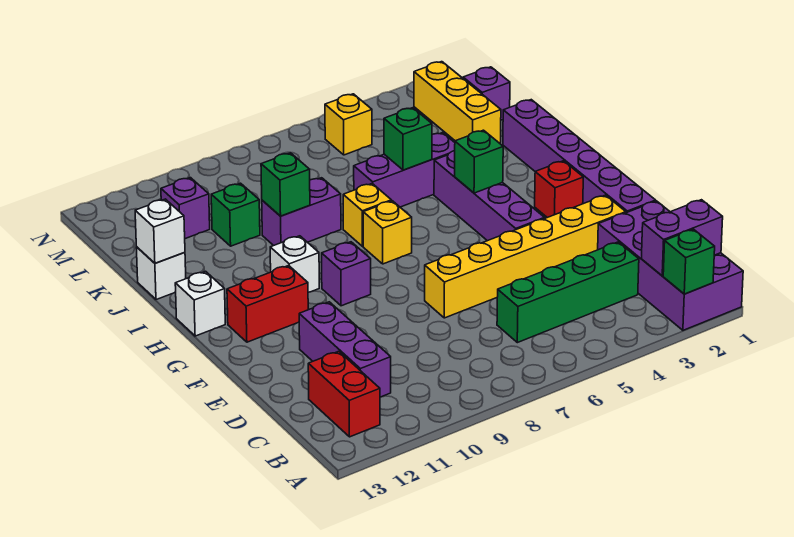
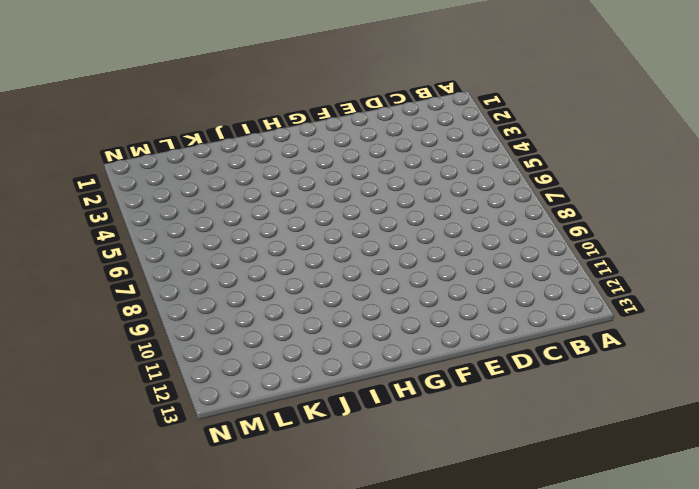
none -> purple brick A1:D2 level 1
none -> red brick B12:C12 level 1
none -> green brick C3:C6 level 1

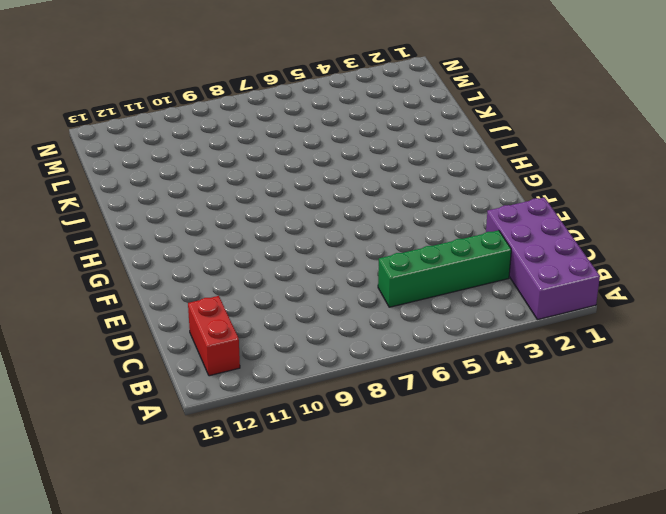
none -> purple brick C11:E11 level 1
none -> purple brick E1:J1 level 1
none -> yellow brick E2:E7 level 1

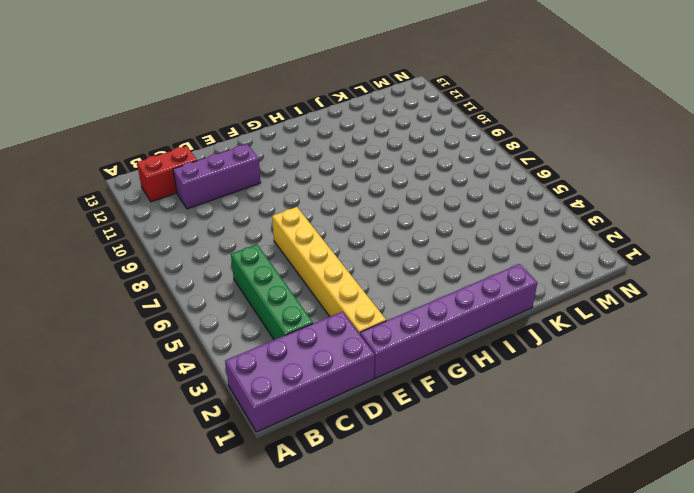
none -> purple brick F4:I4 level 1
none -> red brick G2 level 1
none -> purple brick G9 level 1

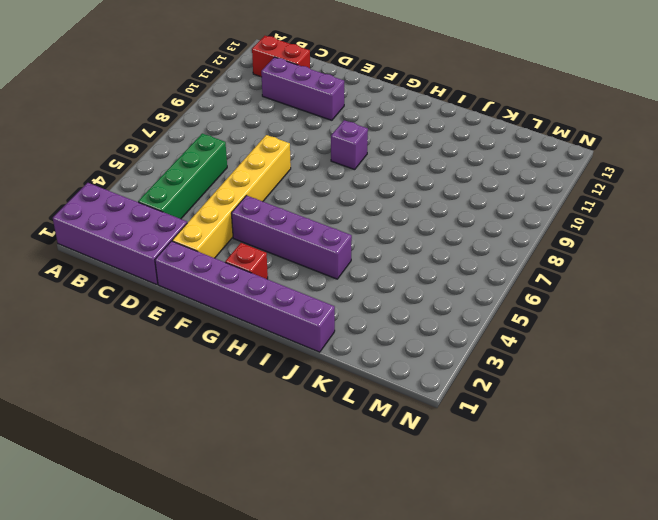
none -> red brick G11:G12 level 1
none -> yellow brick H7 level 1
none -> white brick H10 level 1

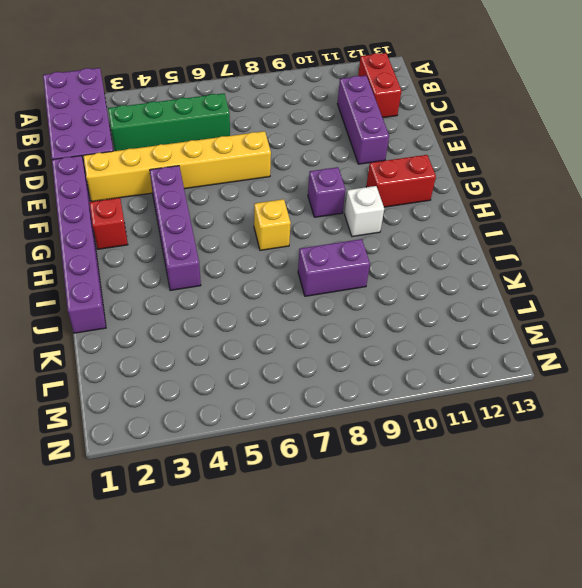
none -> white brick H13 level 1
none -> yellow brick I7 level 1
none -> purple brick J4:J6 level 1

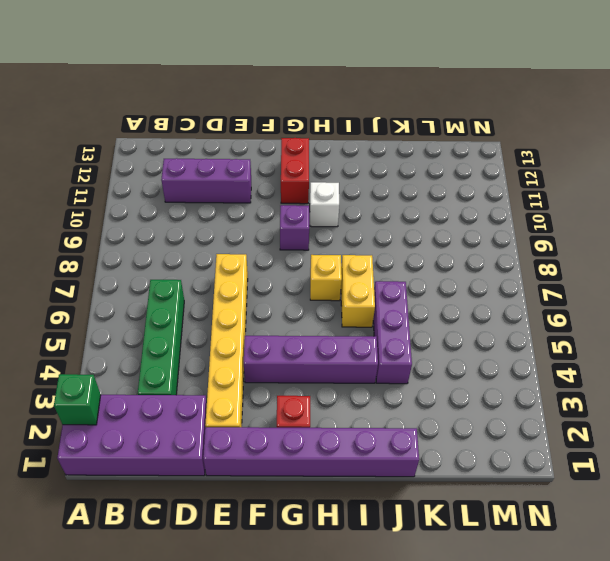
yellow brick I6:I7 level 1 -> yellow brick I7 level 1
none -> red brick B12:C12 level 1
none -> white brick H13 level 1
none -> purple brick J8:J9 level 1

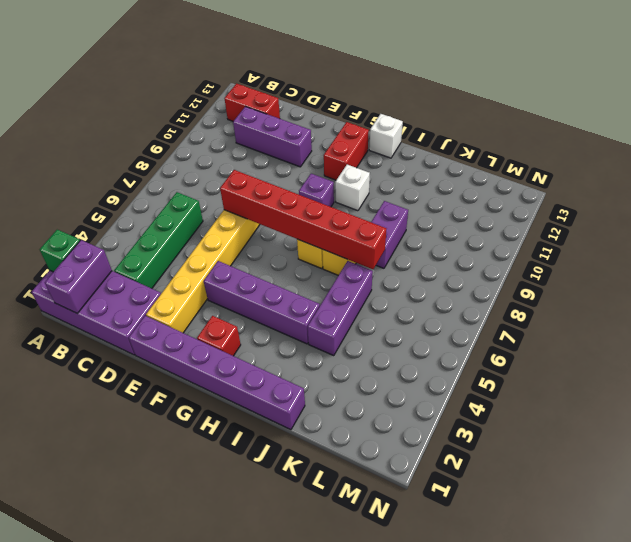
red brick E7:J7 level 2 -> none
none -> white brick J13 level 1
none -> yellow brick K2:M2 level 1
none -> green brick K10 level 1

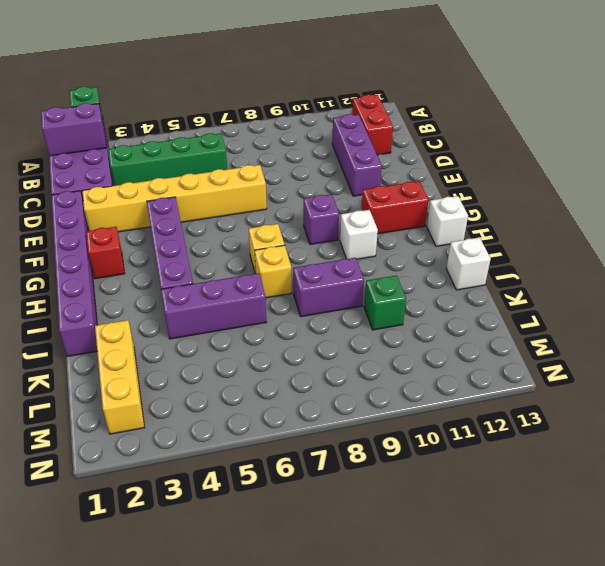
none -> purple brick L1 level 1
none -> purple brick L11 level 1
none -> yellow brick M5 level 1

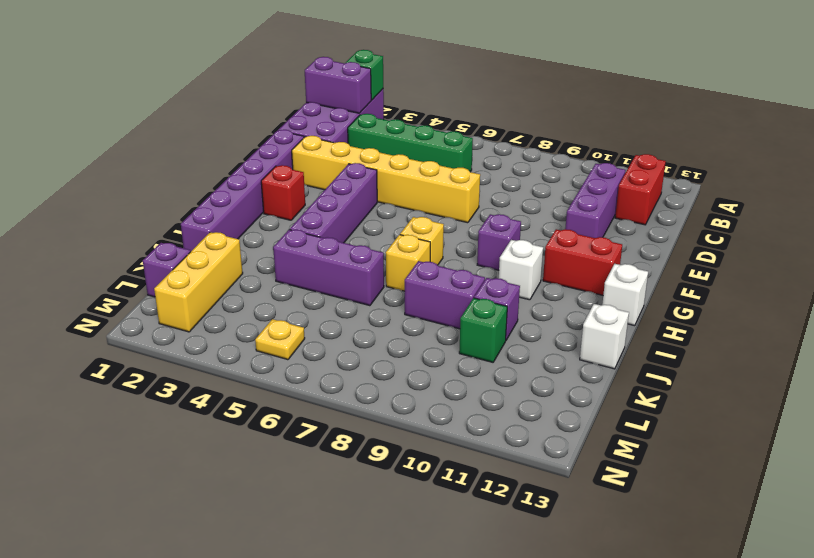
purple brick J10 level 1 -> purple brick L11 level 1
yellow plate M5 level 1 -> yellow brick M5 level 1
none -> green brick H4 level 2
none -> green brick J5 level 2
none -> green brick J9 level 2

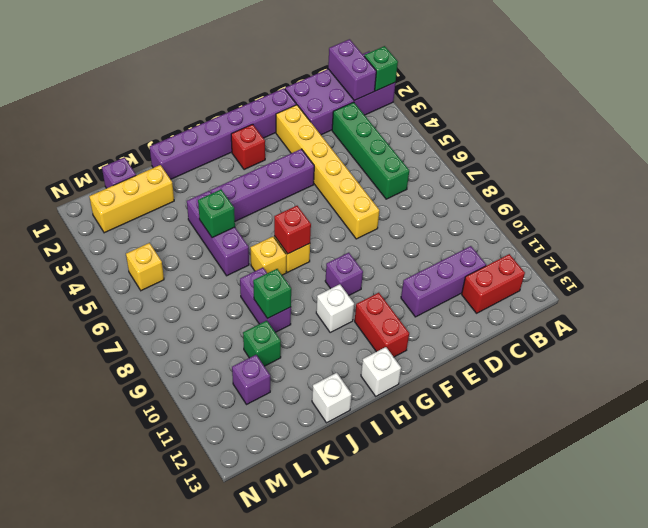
red brick H7 level 2 -> none
none -> green brick H4 level 2
none -> white brick J13 level 2

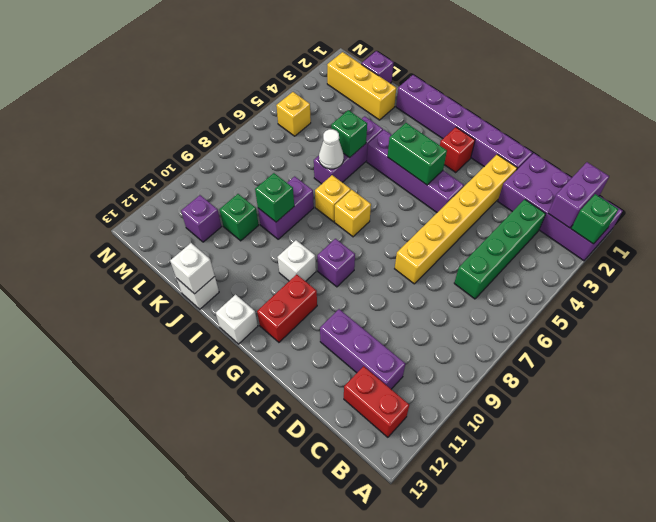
green brick G4:H4 level 2 -> green brick H4 level 2
white cone J6 level 2 -> none

